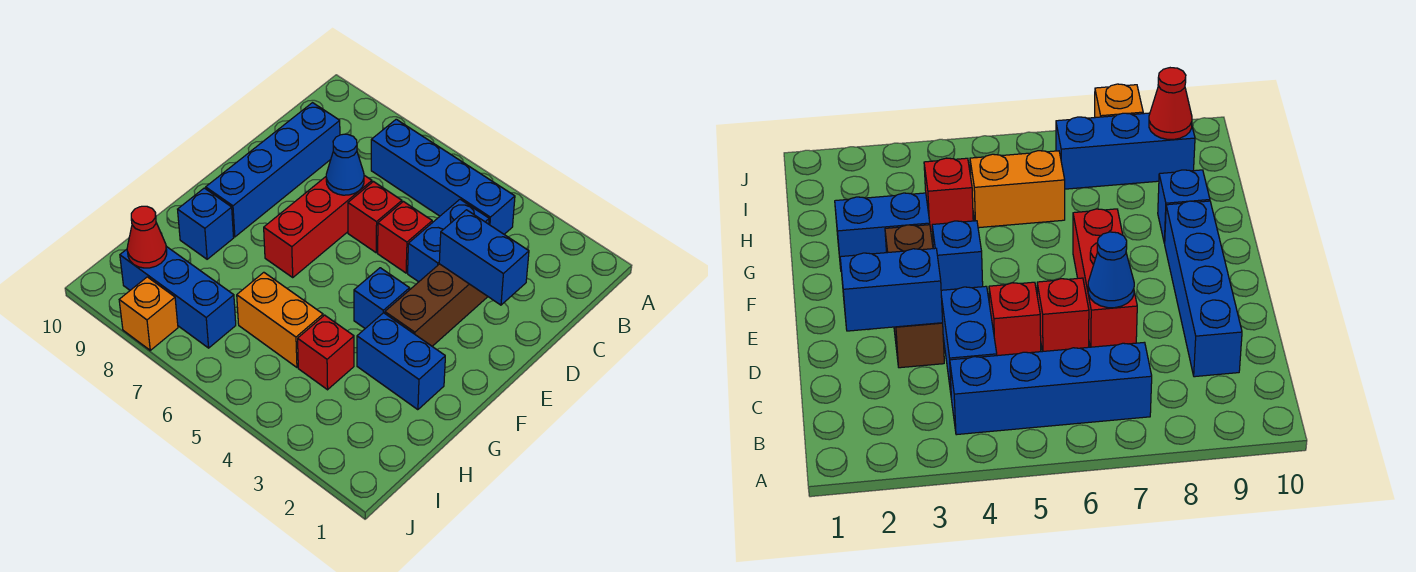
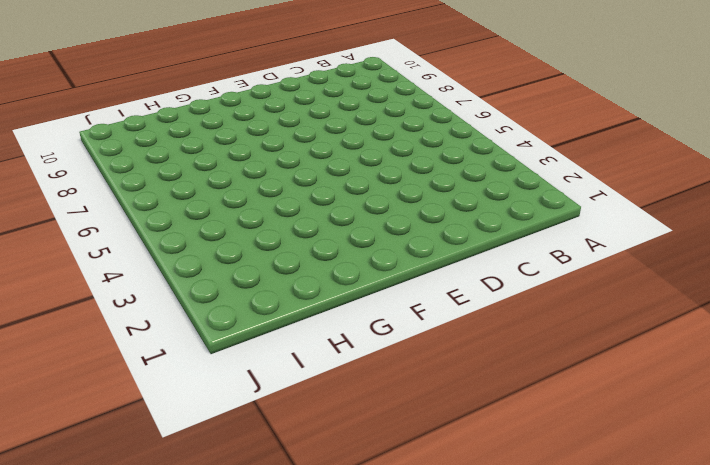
none -> blue brick B4:B7 level 1
none -> blue brick C4:D4 level 1
none -> blue brick C9:F9 level 1

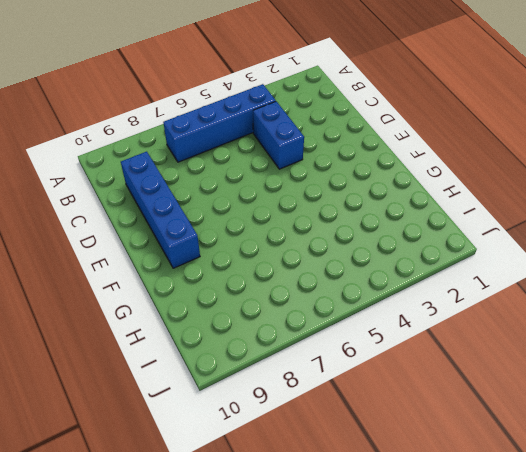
none -> brown brick D3:F3 level 1
none -> red brick D5 level 1
none -> red brick D6 level 1

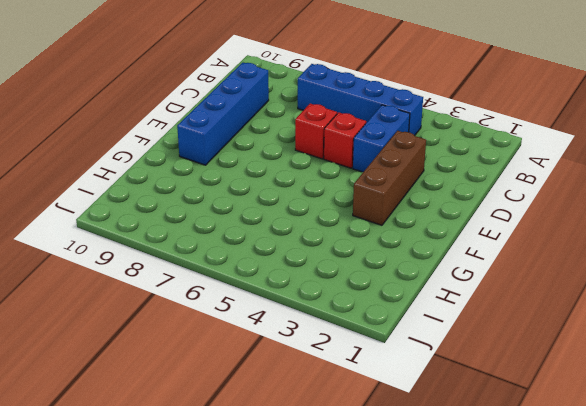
none -> red brick D7:F7 level 1
none -> blue brick F4 level 1
none -> blue brick G2:G3 level 1

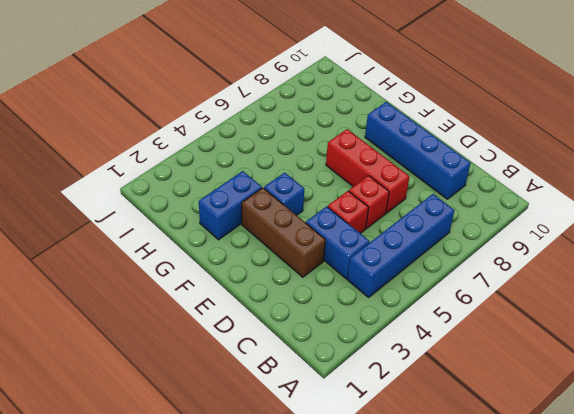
none -> blue brick G9 level 1
none -> red brick H4 level 1
none -> orange brick H5:H6 level 1

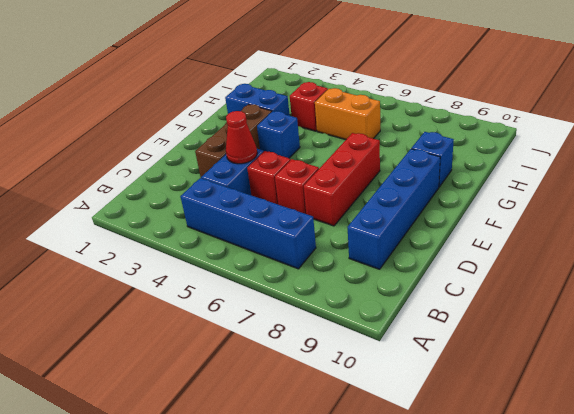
red cone D4 level 2 -> red cone I9 level 2
none -> blue brick I7:I9 level 1
none -> orange brick J8 level 1
none -> blue brick D2:D3 level 2

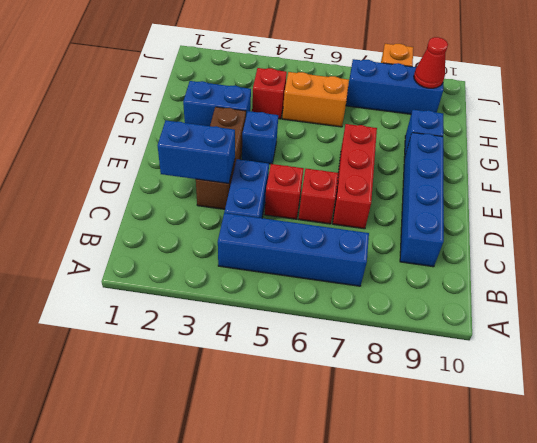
none -> blue cone D7 level 2

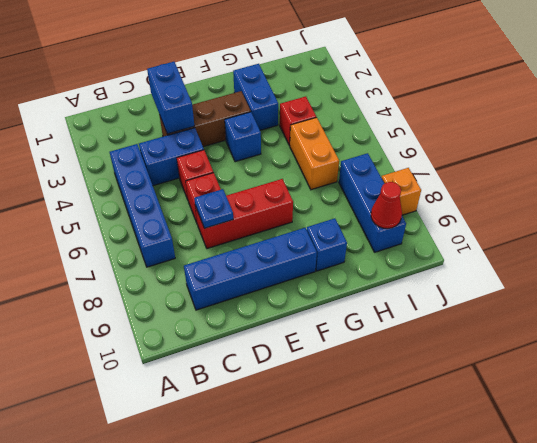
blue plate D7 level 2 -> blue cone D7 level 2

